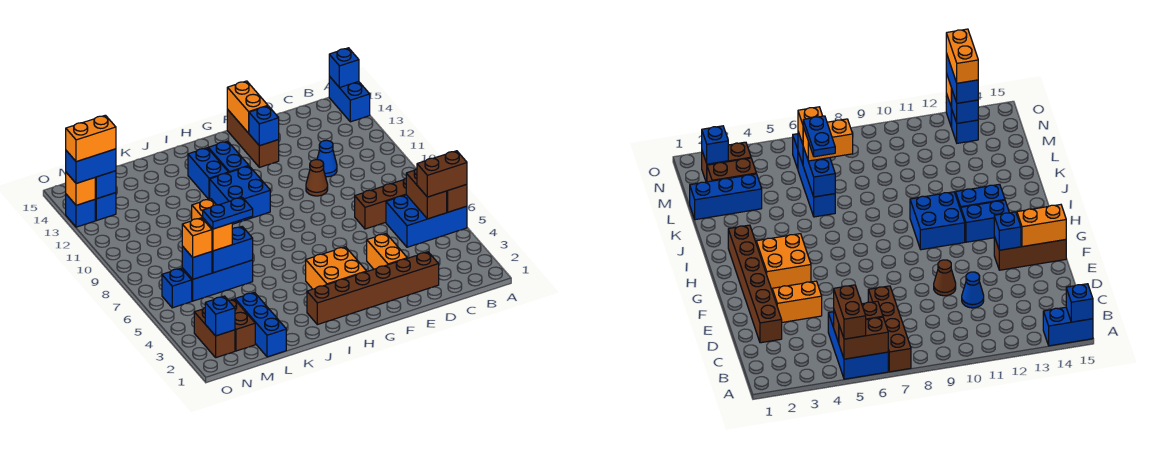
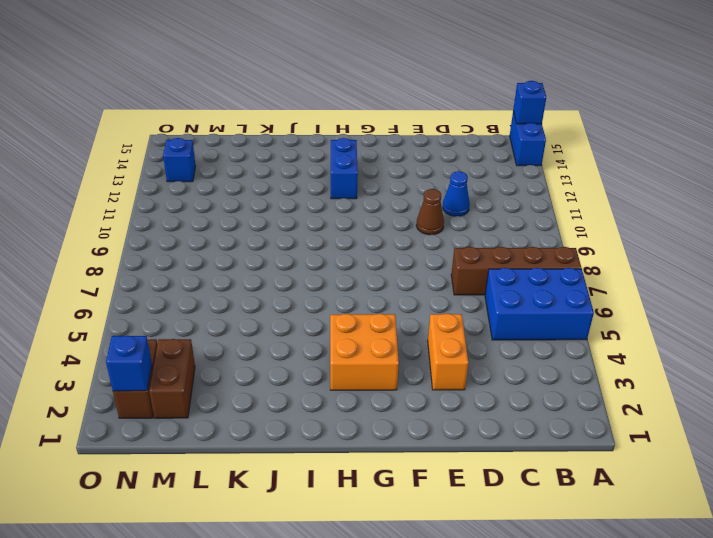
none -> brown brick D2:I2 level 1
none -> brown brick F13:F15 level 1
none -> blue brick H10:I11 level 1
none -> blue brick I12:I13 level 1

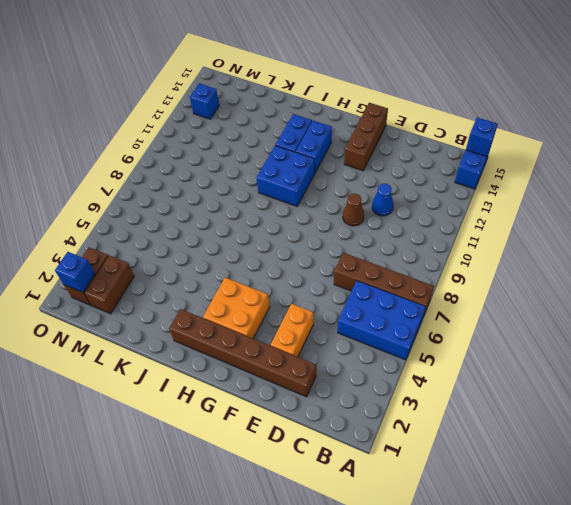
none -> blue brick K6:M6 level 1
none -> blue brick L1:L3 level 1
none -> blue brick N6 level 1
none -> blue brick O13 level 1

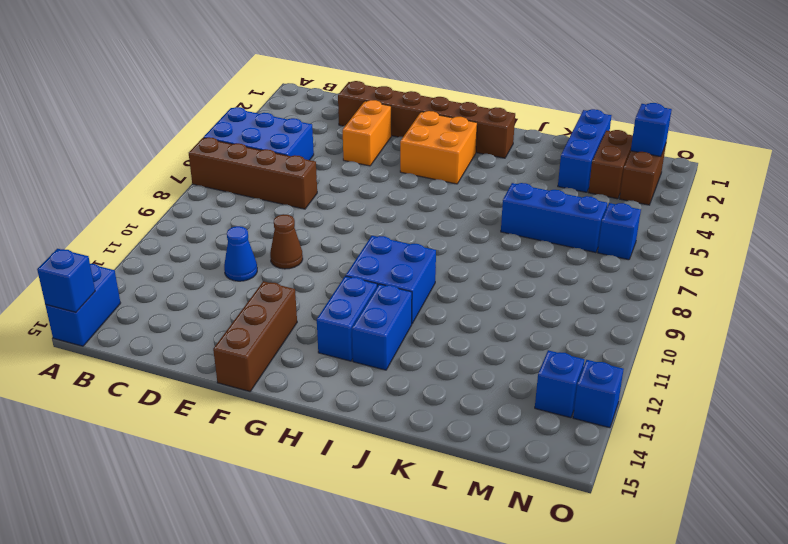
none -> brown brick A5:A6 level 2
none -> brown brick B5:B6 level 2
none -> blue brick F13 level 2
none -> orange brick F14:F15 level 2

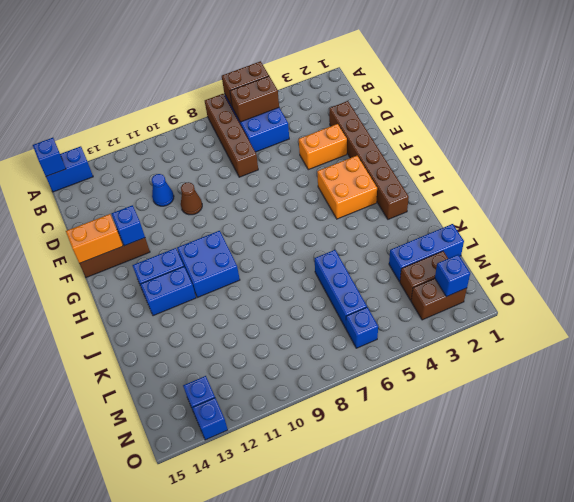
none -> blue brick K6:L6 level 2
none -> blue brick M6 level 2
none -> blue brick N13 level 2
none -> orange brick O13 level 2

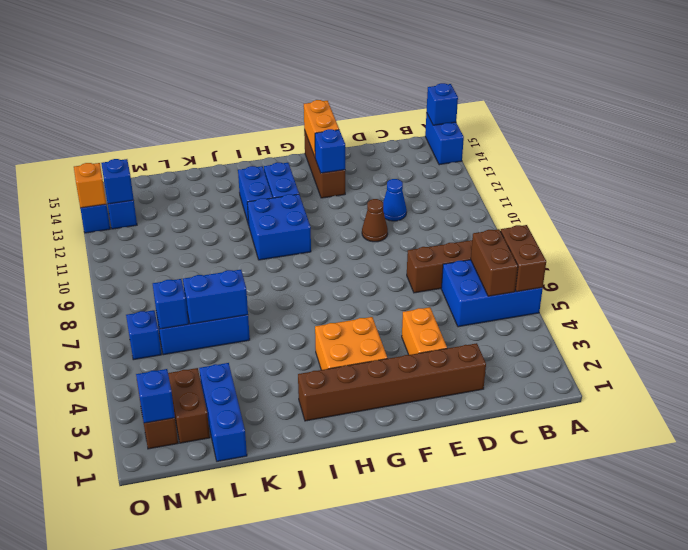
none -> brown brick A5:B5 level 3
none -> orange brick L6:L7 level 3
none -> orange brick M6 level 3
none -> blue brick N13:O13 level 3

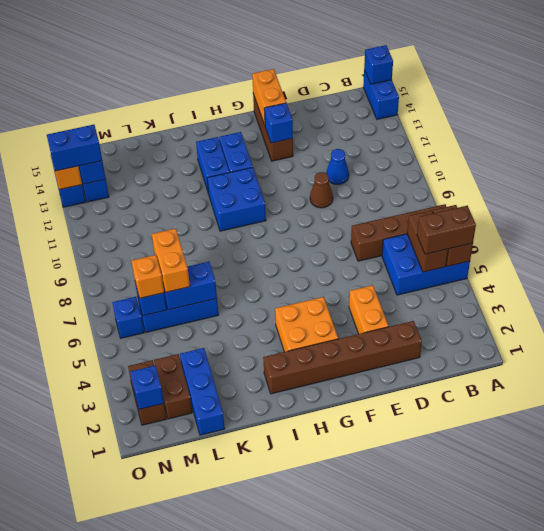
none -> blue plate K6:L6 level 4
none -> orange brick N13:O13 level 4

